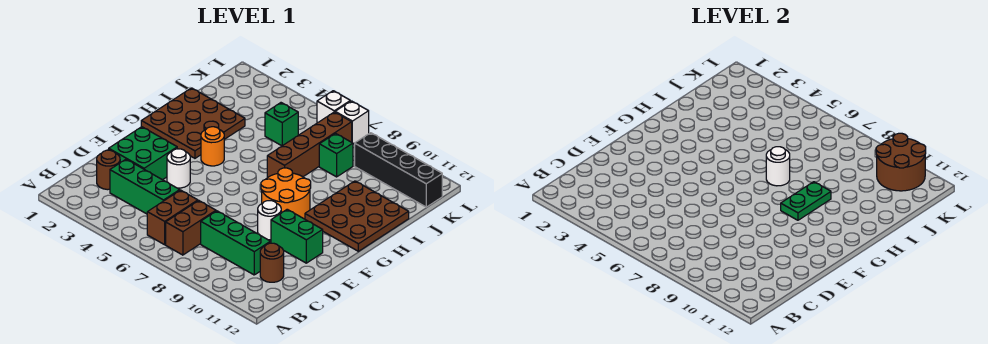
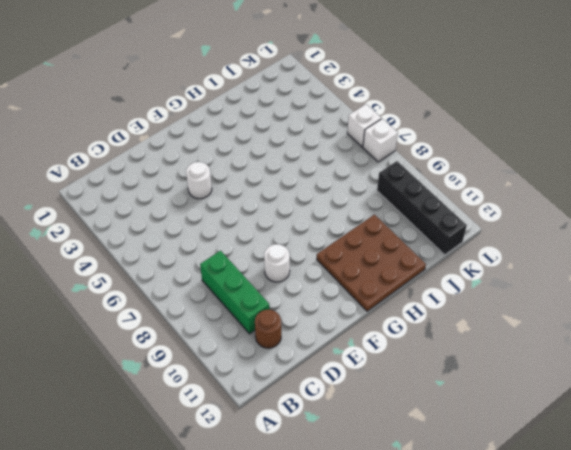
none -> brown brick B6:C6 level 1
none -> brown brick B7:C7 level 1
none -> brown round brick C2 level 1

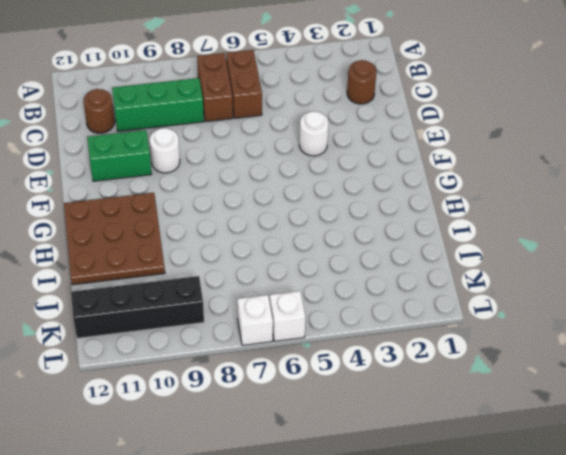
none -> green brick C3:C5 level 1
none -> green brick D2:E3 level 1
none -> orange round brick F8:G9 level 1

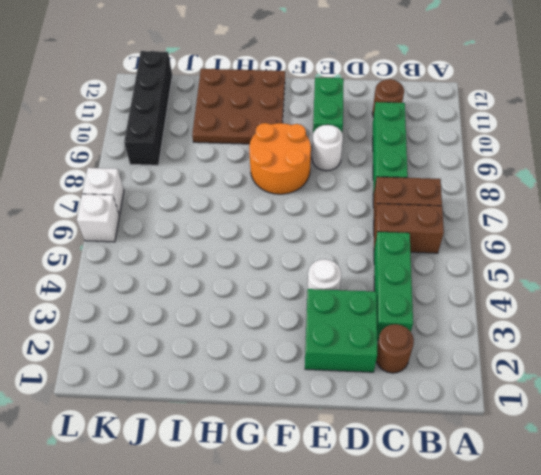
none -> brown plate G1:I3 level 1
none -> orange round brick G4 level 1
none -> brown brick H7:K7 level 1

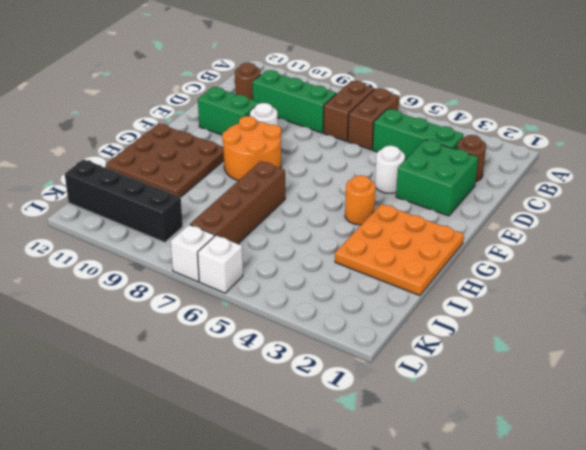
orange plate G1:I3 level 1 -> brown plate G1:I3 level 1
none -> green brick J5 level 1
none -> green brick J8 level 1
none -> green plate G9:H9 level 2

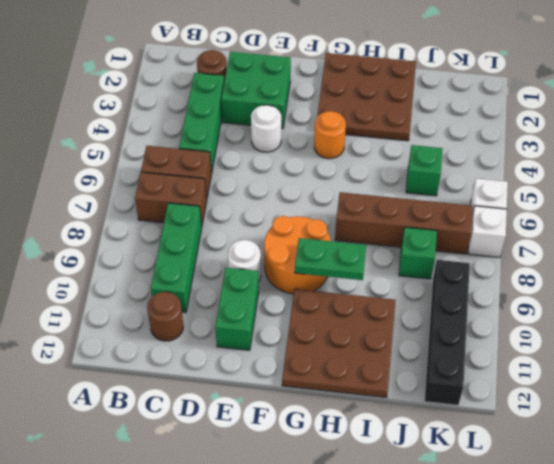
none -> white round brick H7 level 2
none -> brown round brick K10:L11 level 2

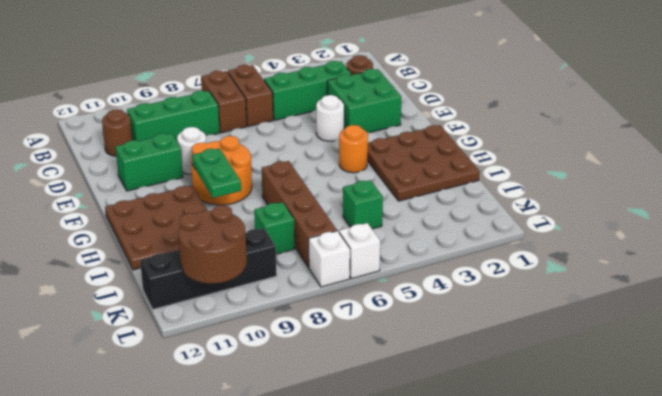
none -> white round brick H7 level 2

